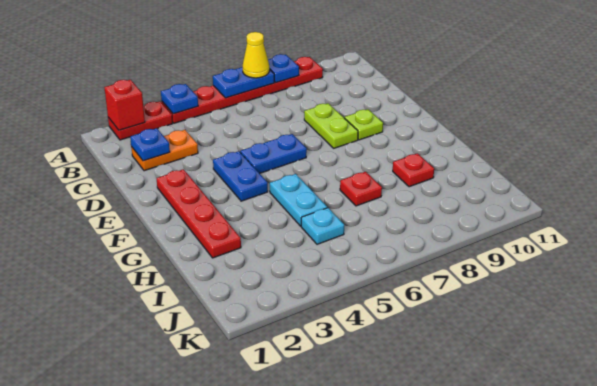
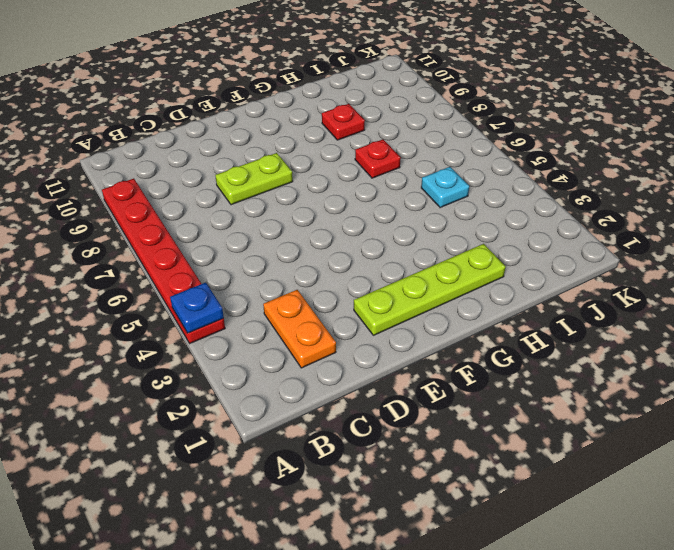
lime plate E2:H2 level 1 -> red plate E2:H2 level 1
none -> red plate A2:A3 level 1
none -> blue plate E4:F4 level 1
none -> blue plate E5:E6 level 1

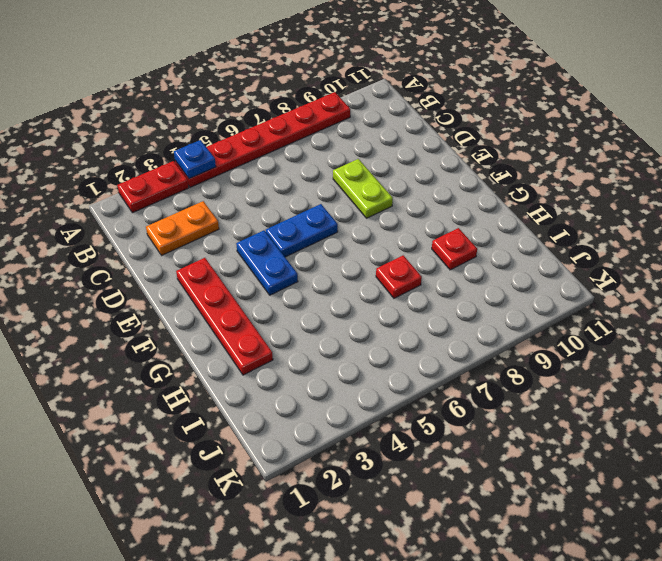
none -> lime plate E9 level 1
none -> cyan plate G5:H5 level 1
none -> cyan plate I5 level 1

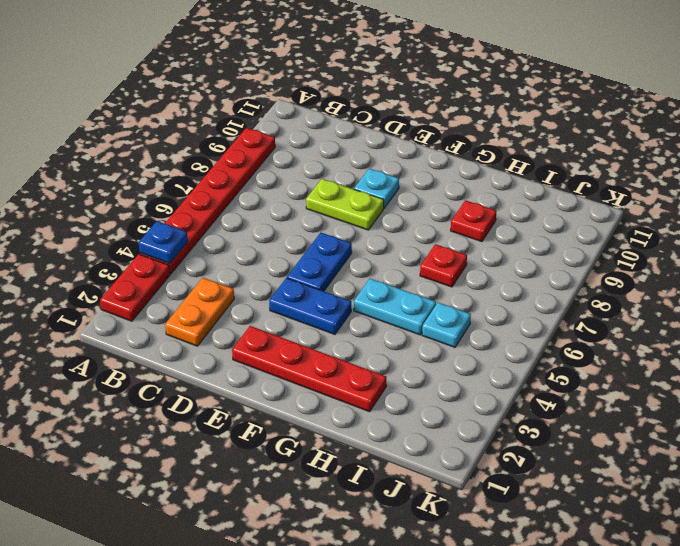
cyan plate E9 level 1 -> lime plate E9 level 1
none -> red brick A2 level 2
none -> blue plate A6:A7 level 2
none -> blue plate A8 level 2

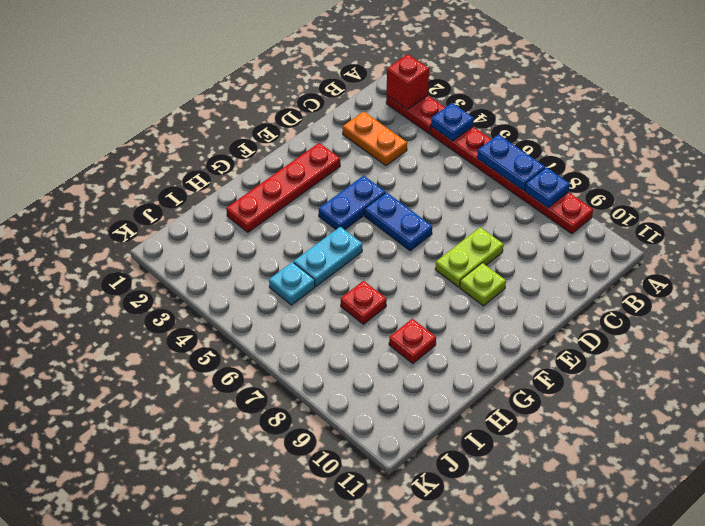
none -> blue plate C2 level 2
none -> yellow cone A7 level 3

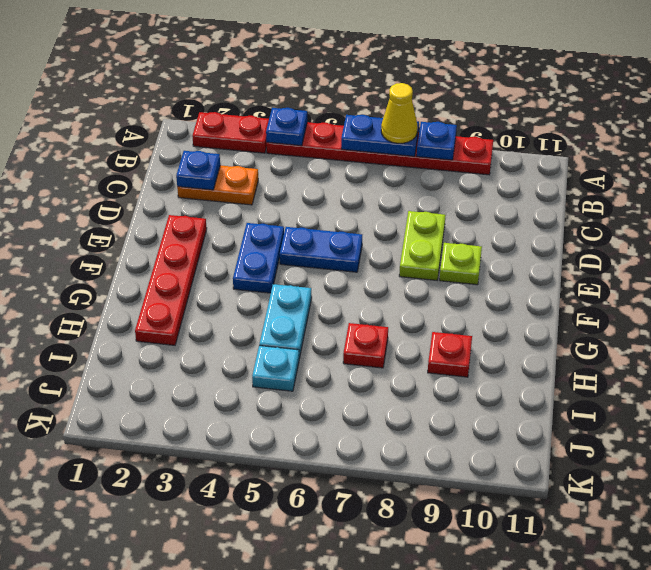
none -> red brick A2 level 2

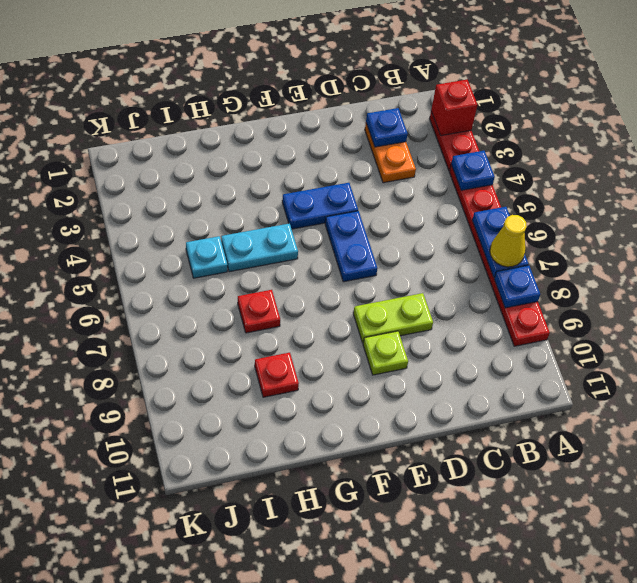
none -> red plate E2:H2 level 1

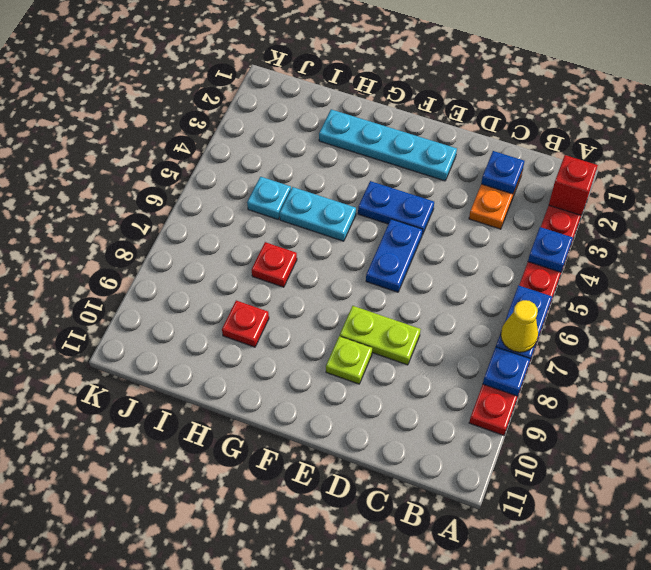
cyan plate E2:H2 level 1 -> red plate E2:H2 level 1

